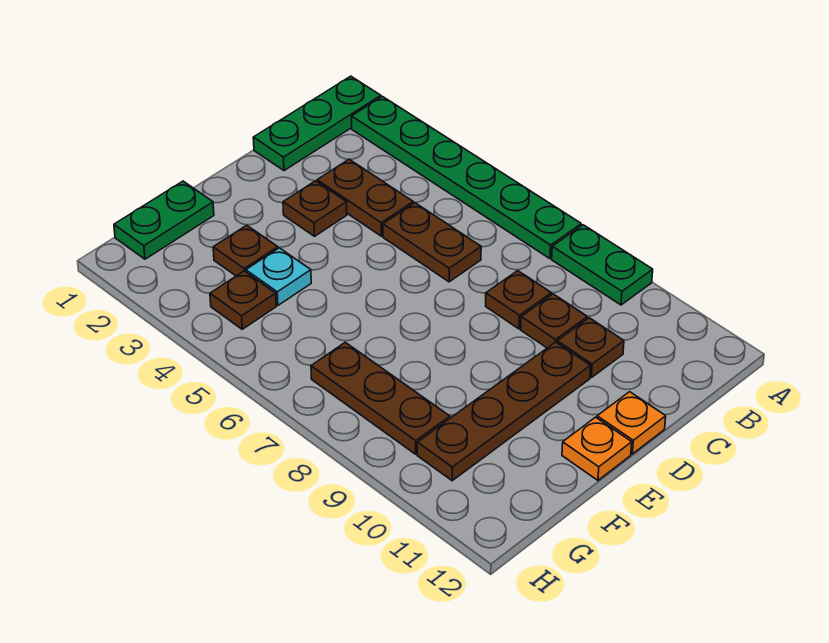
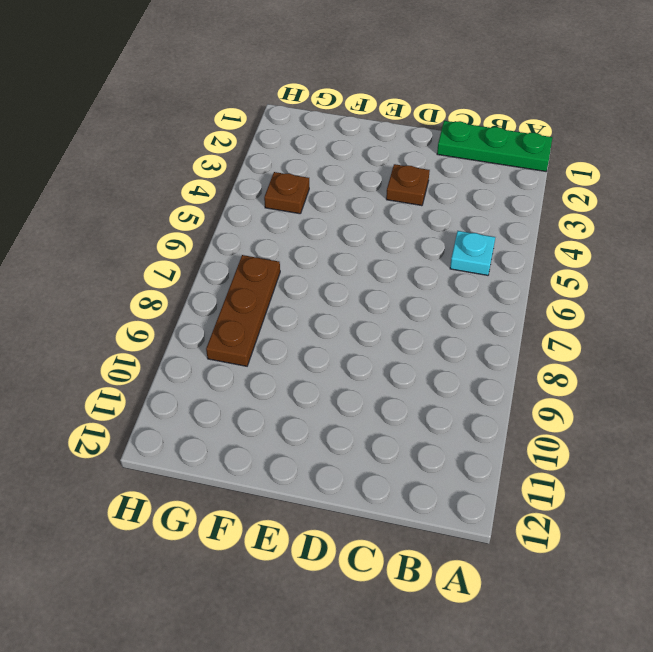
cyan plate B5 level 1 -> cyan plate F4 level 1
none -> green plate A2:A7 level 1
none -> green plate A8:A9 level 1
none -> brown plate C3:C4 level 1

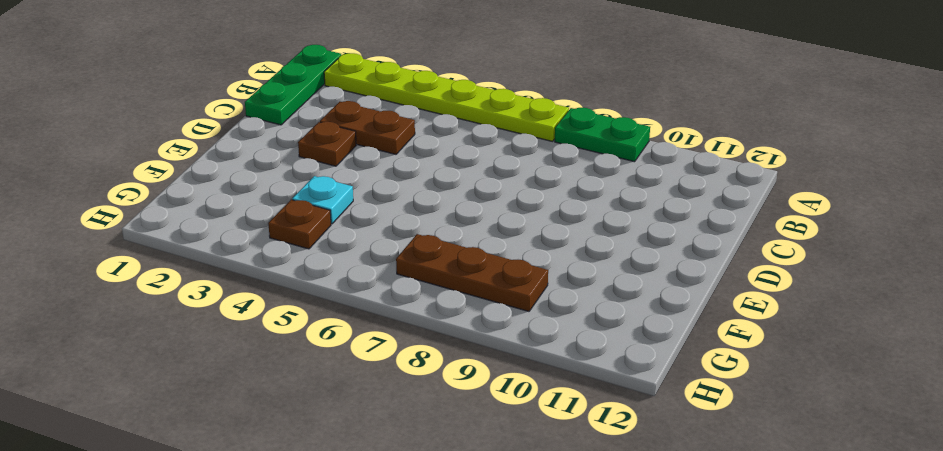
lime plate A2:A7 level 1 -> green plate A2:A7 level 1
none -> brown plate C5:C6 level 1
none -> brown plate C8 level 1
none -> brown plate C9 level 1

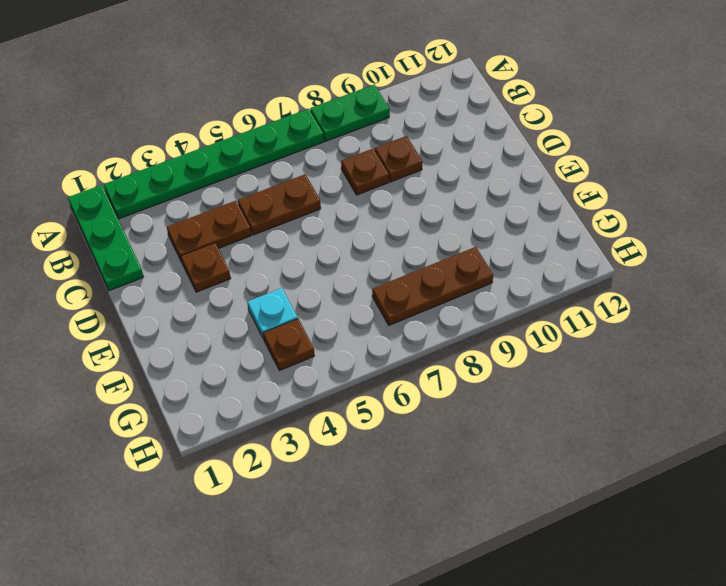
none -> brown plate C10 level 1
none -> brown plate D10:G10 level 1
none -> orange plate D12 level 1

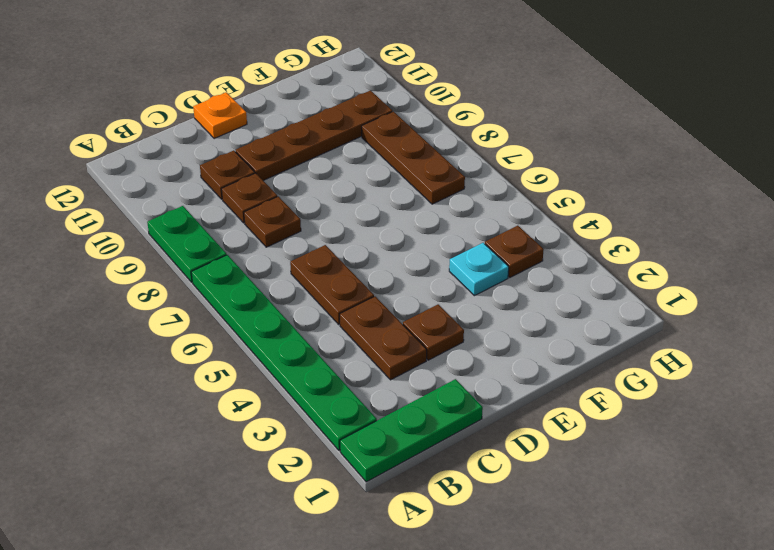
none -> orange plate E12 level 1
none -> green plate F1:G1 level 1
none -> brown plate F3 level 1

